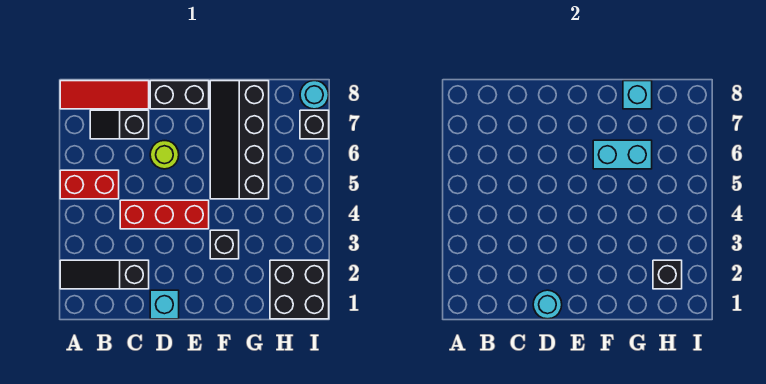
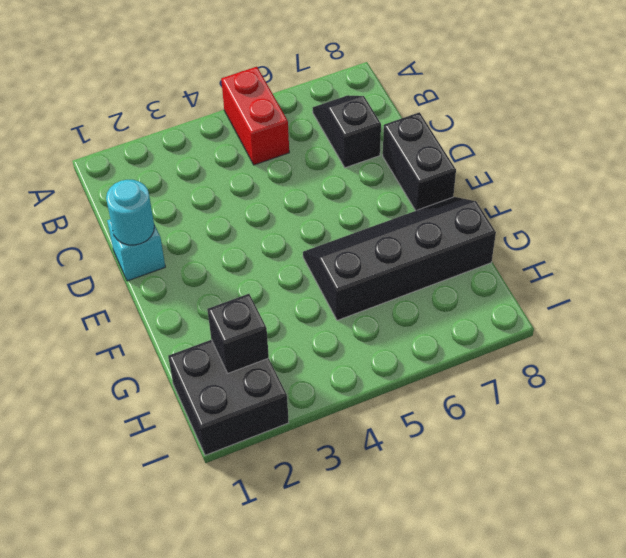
none -> black slope A2:C2 level 1 top C
none -> red tile A8:C8 level 1
none -> red brick C4:E4 level 1

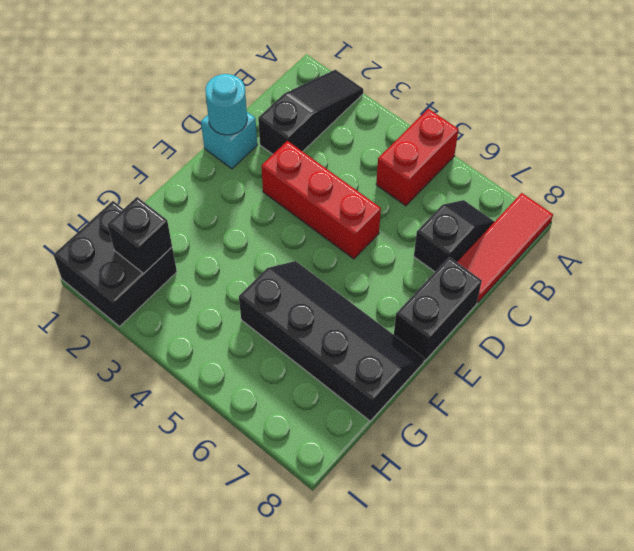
red brick D3:D5 level 1 -> red brick C4:E4 level 1
none -> lime round brick D6 level 1
none -> black brick F3 level 1
none -> black brick I7 level 1

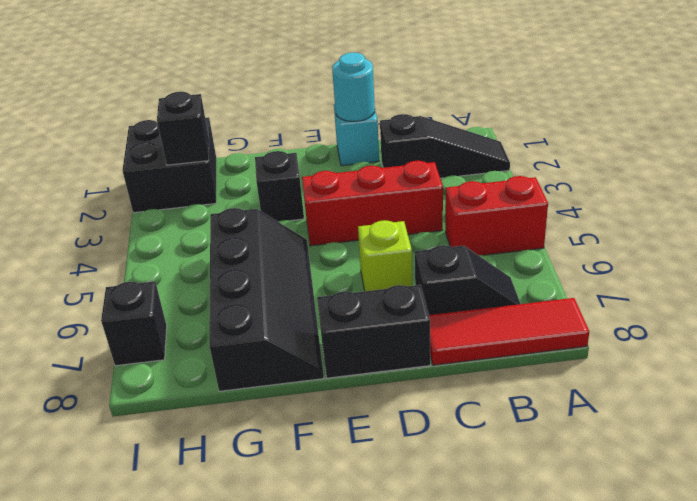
lime brick D6 level 1 -> lime round brick D6 level 1
none -> cyan round brick I8 level 1
none -> cyan brick F6:G6 level 2
none -> cyan brick G8 level 2

